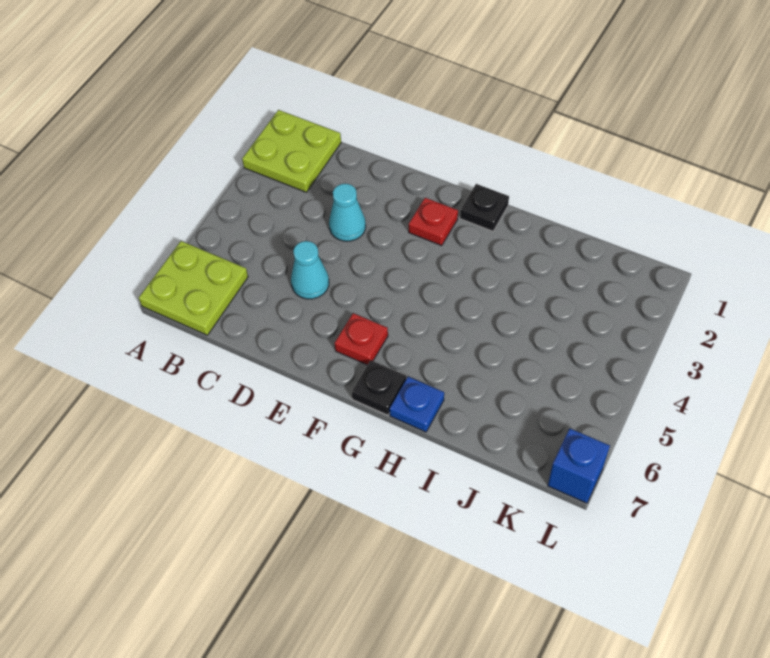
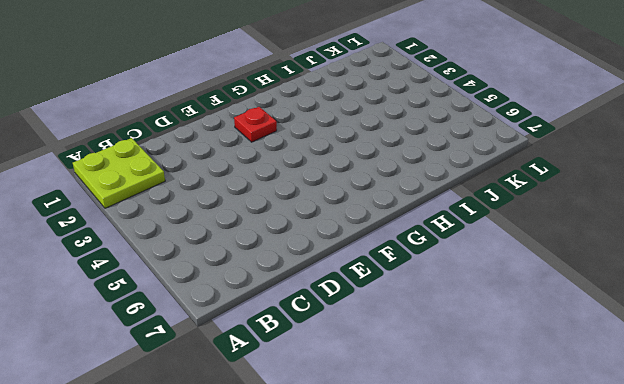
none -> lime plate A6:B7 level 1
none -> cyan cone D3 level 1

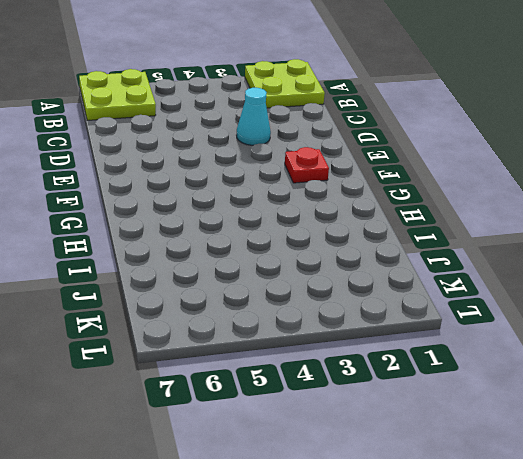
none -> cyan cone D5 level 1
none -> red plate F6 level 1

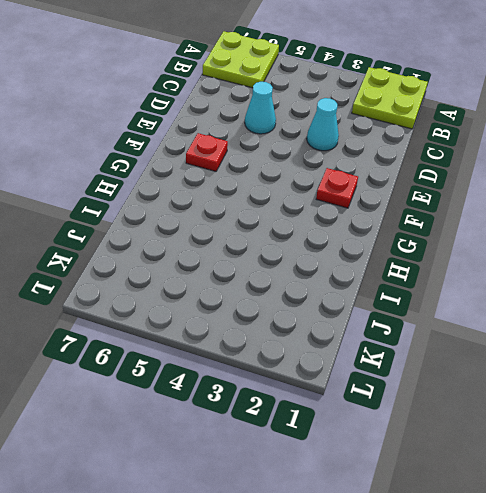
none -> black plate G1 level 1
none -> black plate G7 level 1

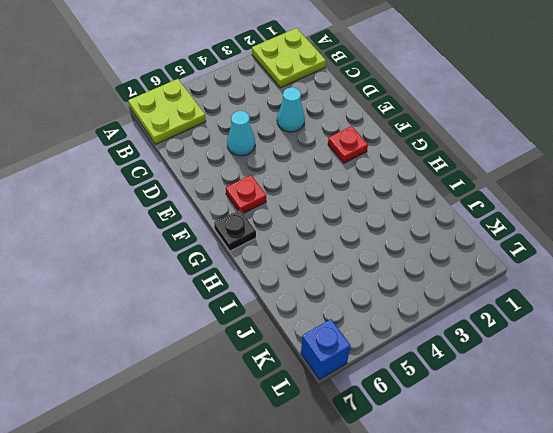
none -> black plate G1 level 1
none -> blue plate H7 level 1

